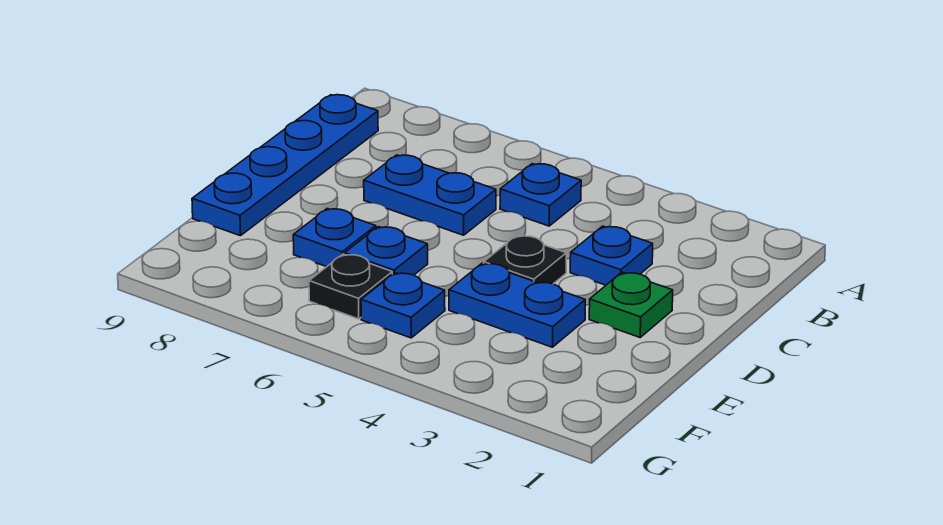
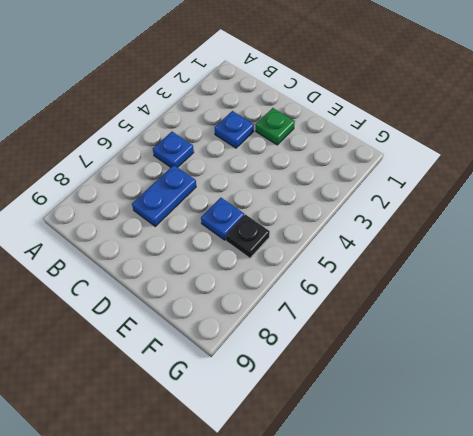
none -> blue plate B9:E9 level 1
none -> black plate D4 level 1

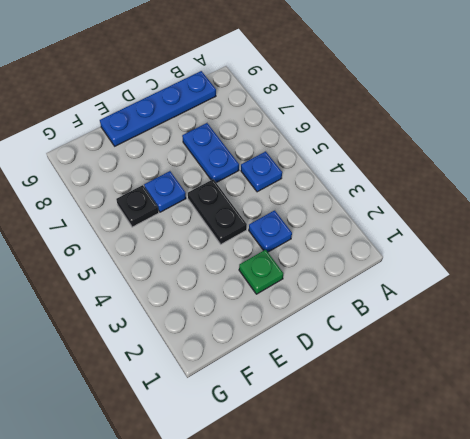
black plate D4:D5 level 1 -> black plate D4 level 1
none -> blue plate E3:E4 level 1
none -> blue plate E7 level 1

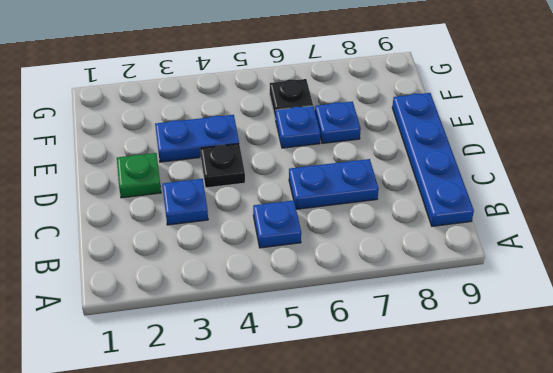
none -> blue plate F5 level 1

